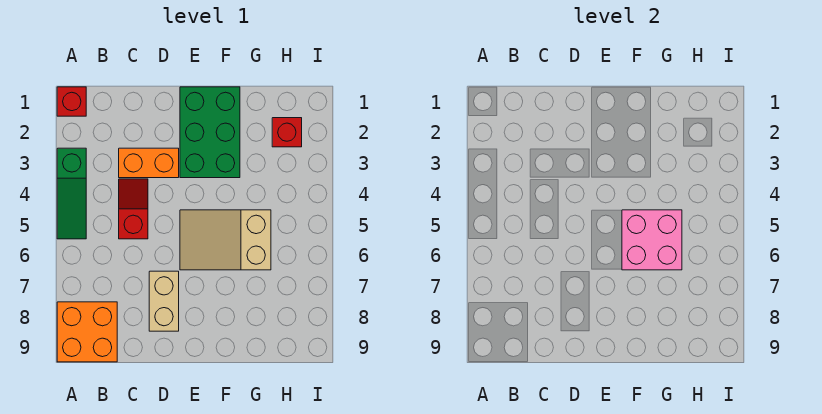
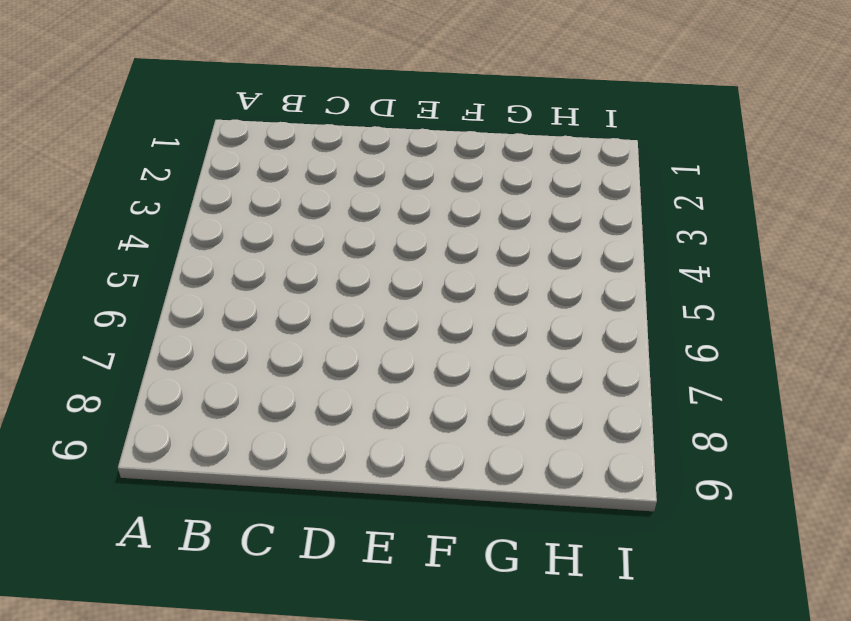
none -> red brick A1 level 1
none -> green slope A3:A5 level 1 top 3

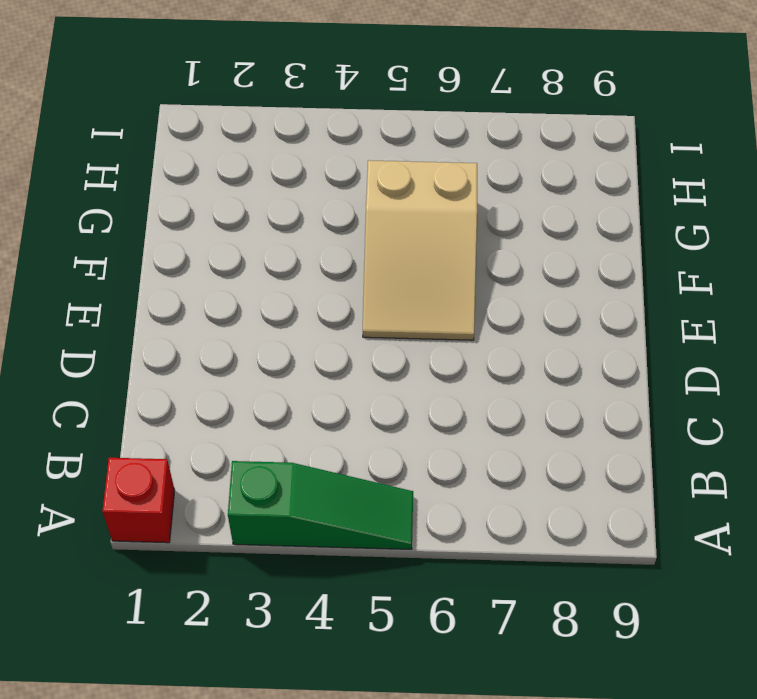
none -> orange brick A8:B9 level 1
none -> orange brick C3:D3 level 1

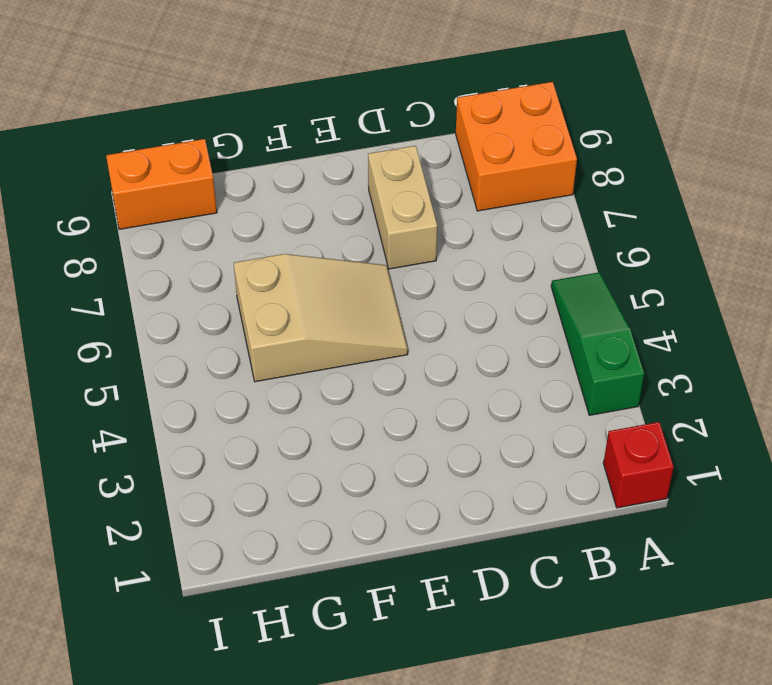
orange brick H9:I9 level 1 -> orange brick C3:D3 level 1
none -> red slope C4:C5 level 1 top 5
none -> green brick E1:F3 level 1

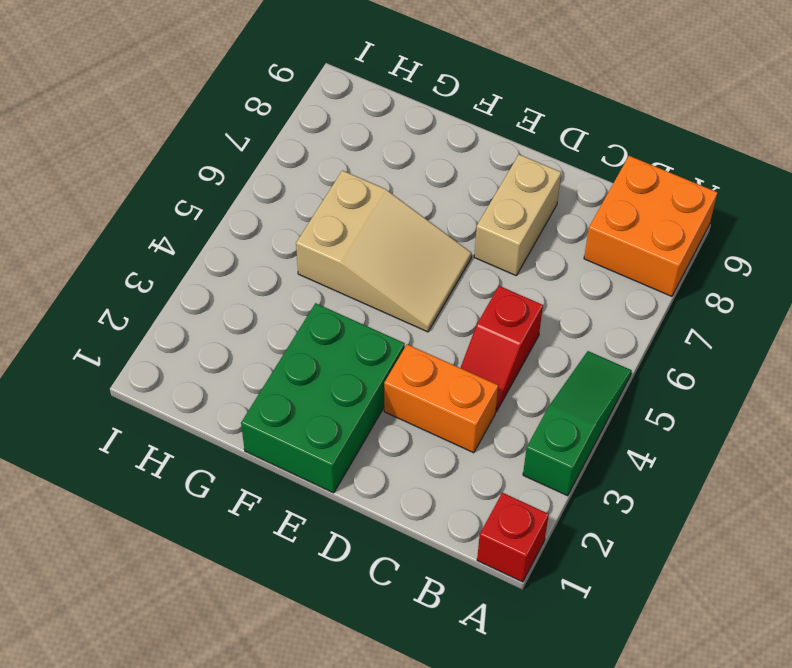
none -> red brick H2 level 1
none -> pink brick F5:G6 level 2

